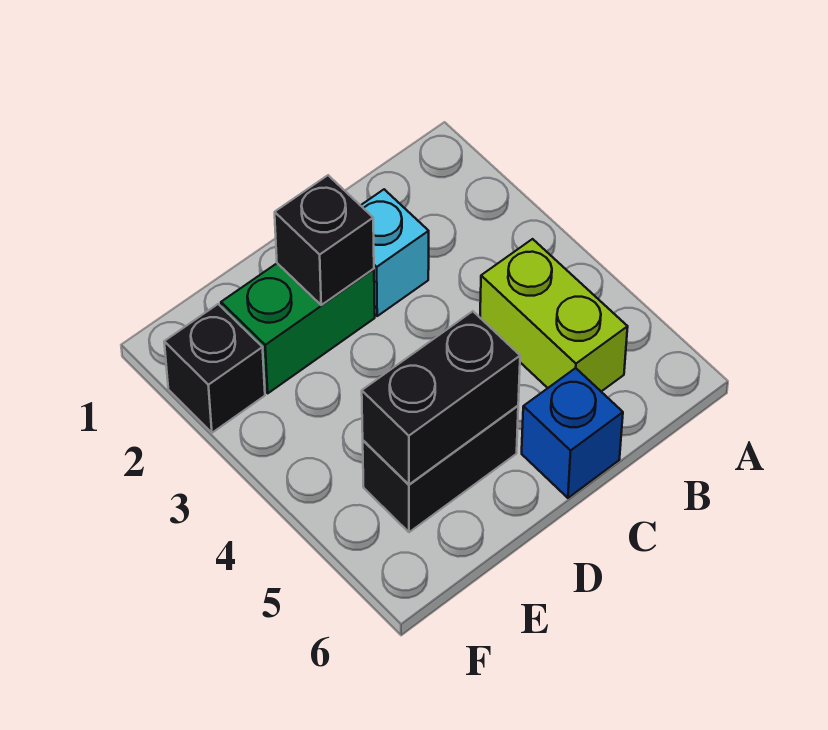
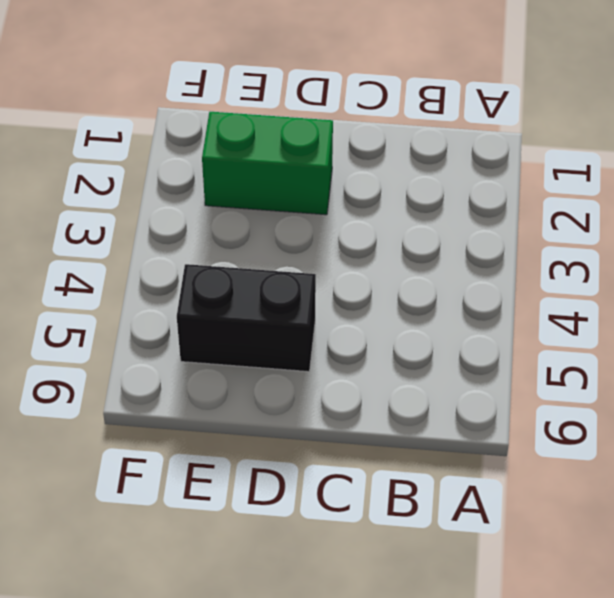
none -> lime brick B4:B5 level 1
none -> cyan brick C2 level 1

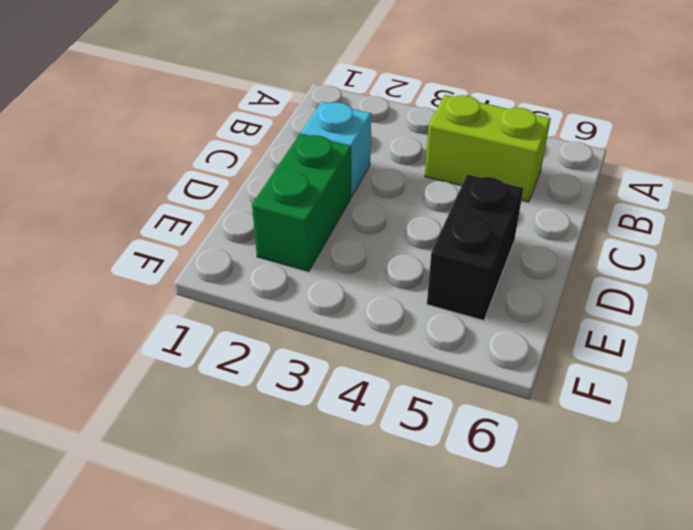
none -> blue brick C6 level 1
none -> black brick F2 level 1

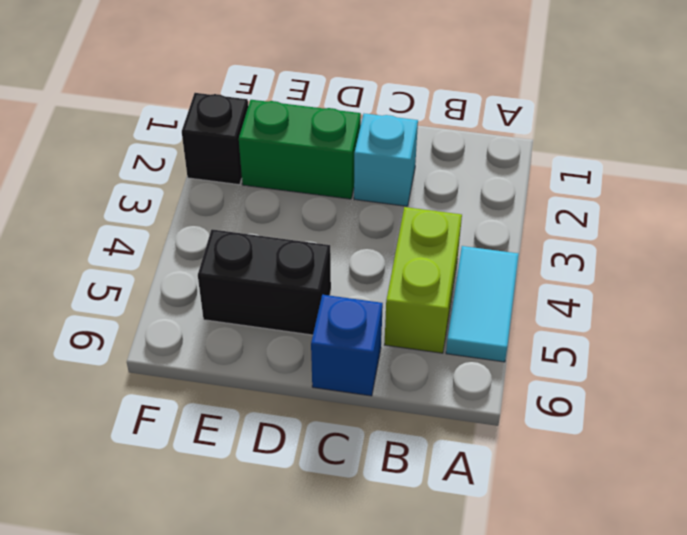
cyan tile A4:A5 level 1 -> none
none -> black brick D2 level 2
none -> black brick D5:E5 level 2

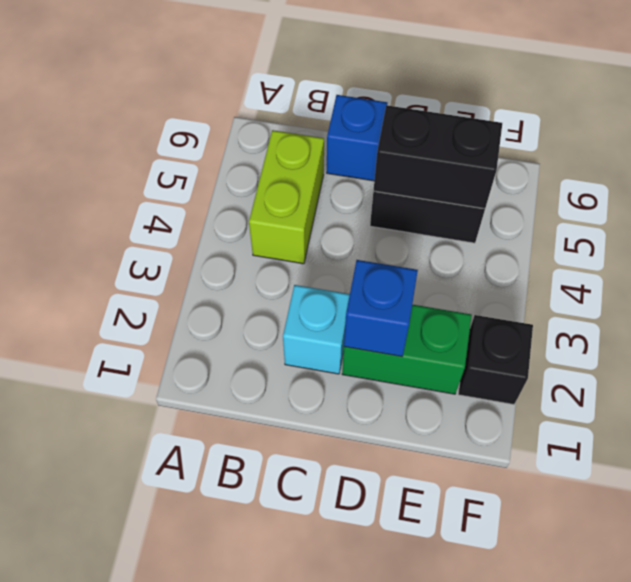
blue brick D2 level 2 -> black brick D2 level 2

